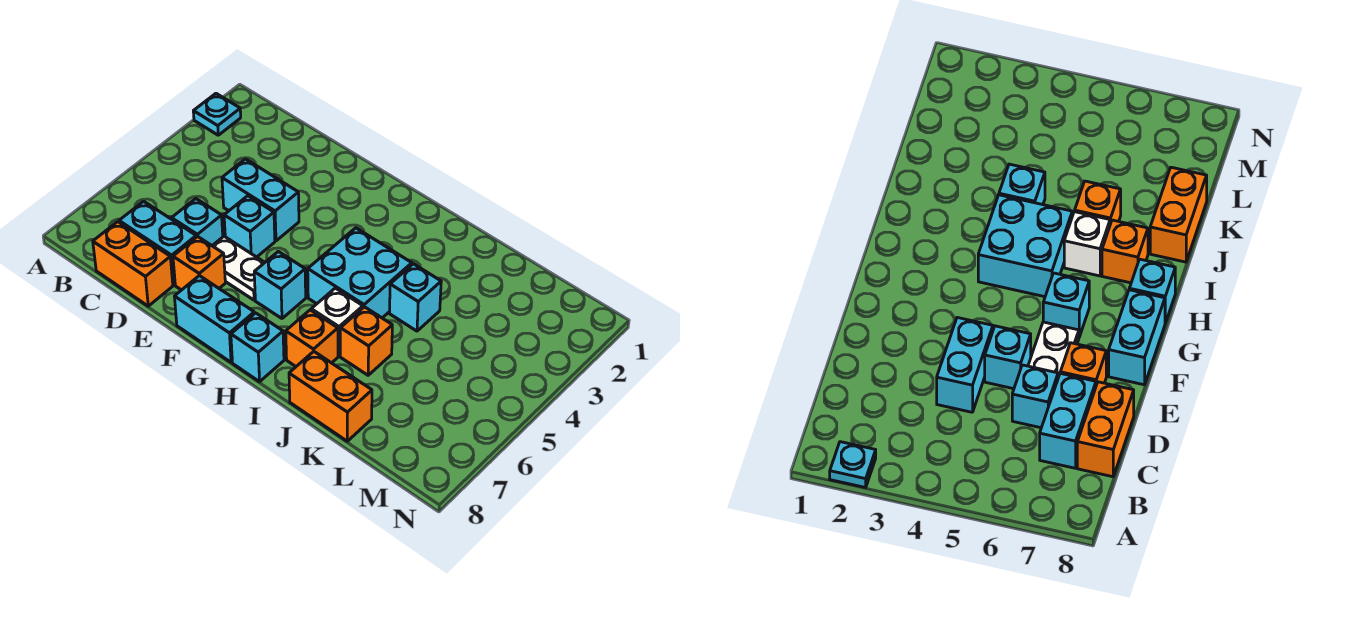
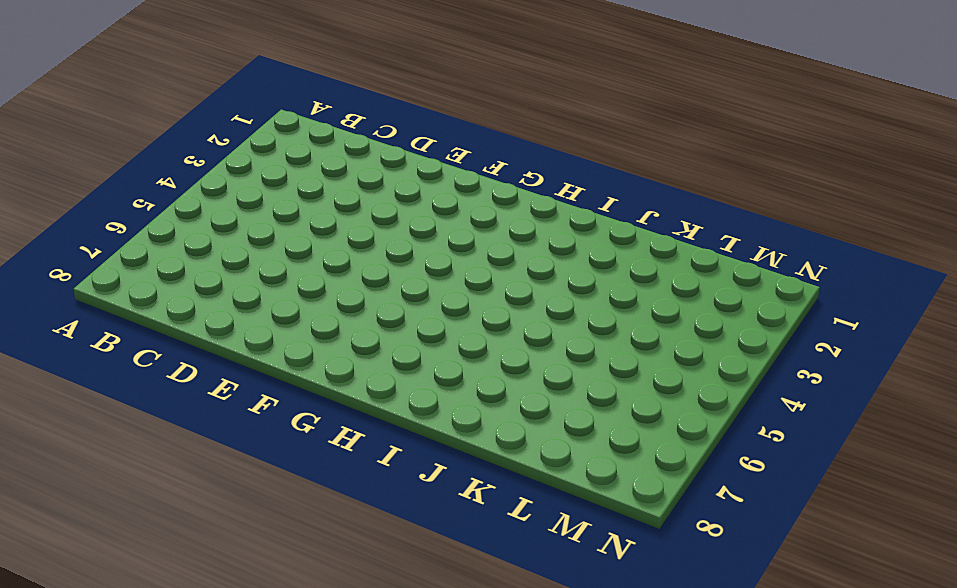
none -> cyan plate A2 level 1
none -> cyan brick C7:D7 level 1
none -> orange brick C8:D8 level 1

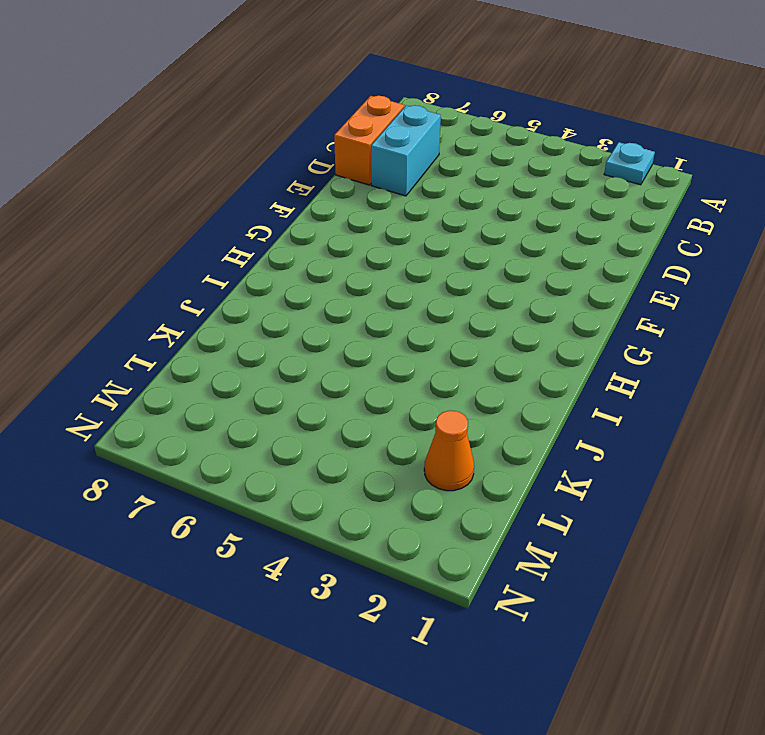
orange cone L2 level 1 -> none
none -> cyan brick D4:E4 level 1
none -> cyan brick D6 level 1
none -> cyan brick E5 level 1

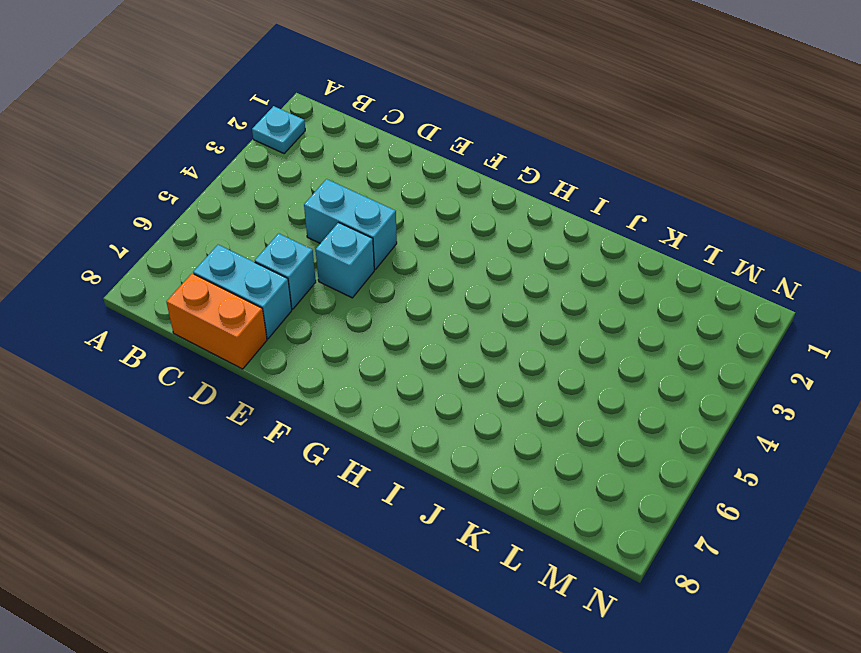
none -> white plate E6:F6 level 1
none -> orange brick E7 level 1
none -> cyan brick F8:G8 level 1

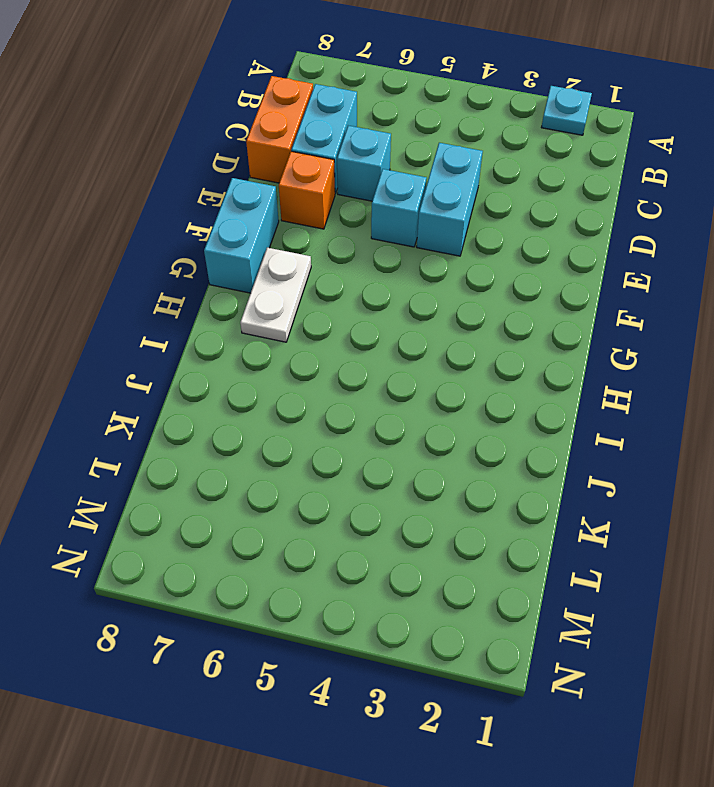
white plate G7:H7 level 1 -> white plate E6:F6 level 1
none -> cyan brick G6 level 1
none -> cyan brick H4:I5 level 1
none -> cyan brick H8 level 1

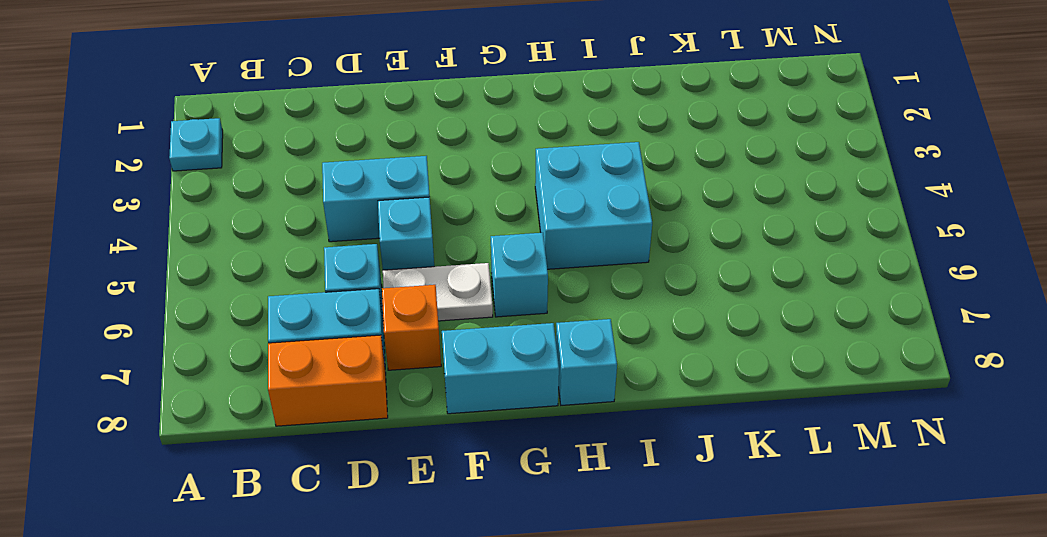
none -> white brick I6 level 1
none -> orange brick I7 level 1
none -> cyan brick J4 level 1

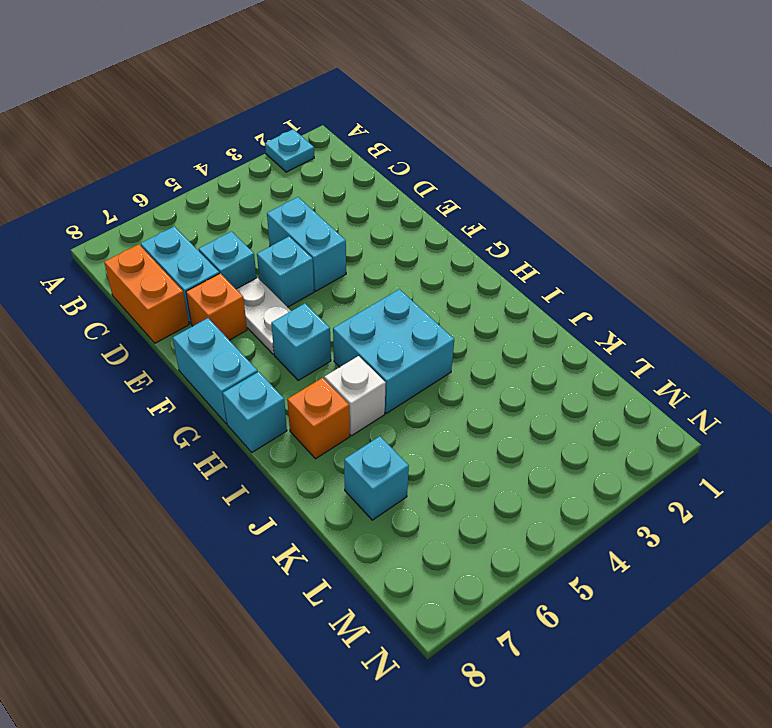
cyan brick K7 level 1 -> cyan brick J4 level 1
none -> orange brick J6 level 1
none -> orange brick J8:K8 level 1

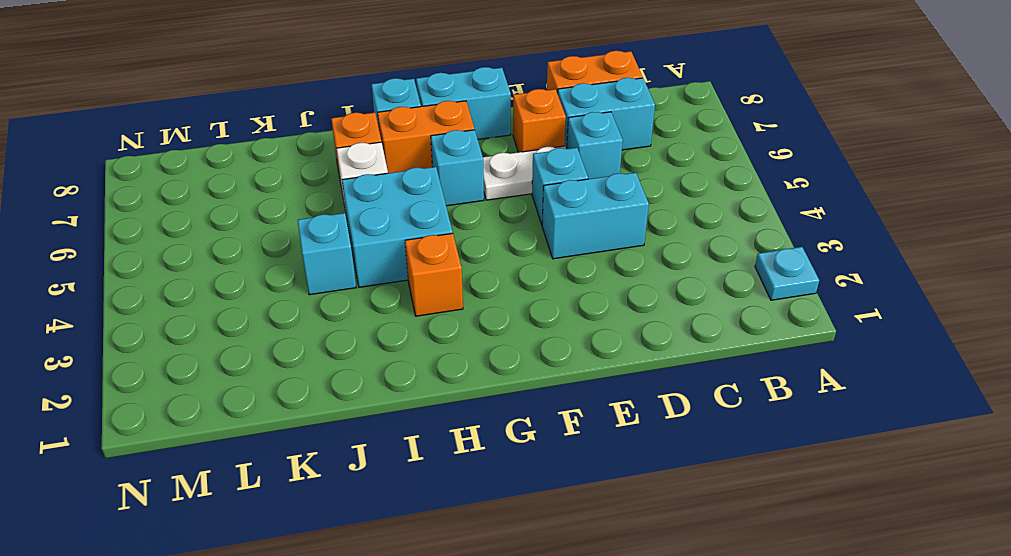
orange brick G7:H7 level 1 -> orange brick J8:K8 level 1
orange brick H3 level 1 -> orange brick J6 level 1

